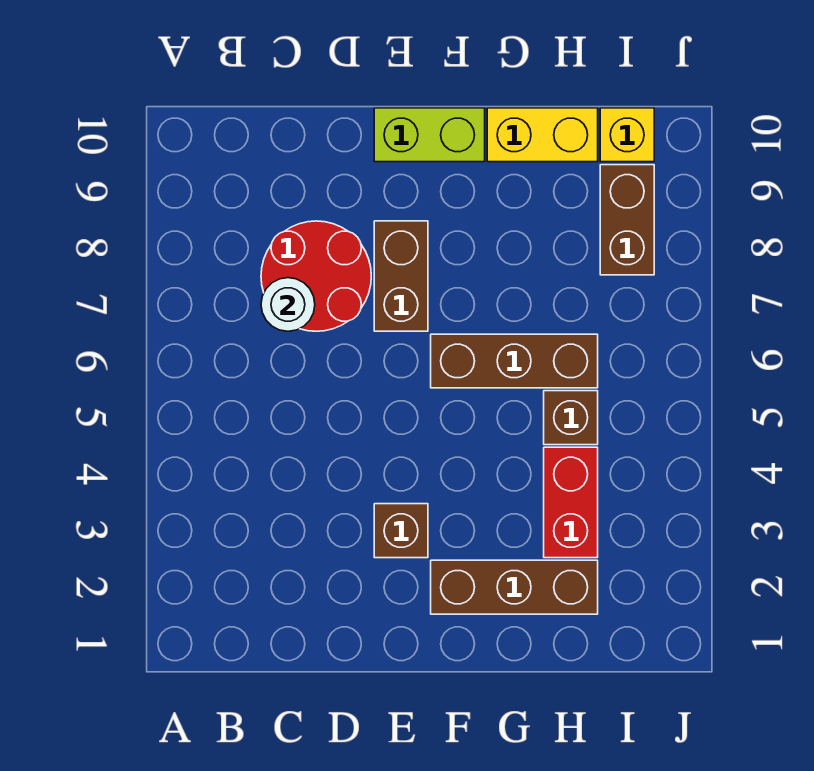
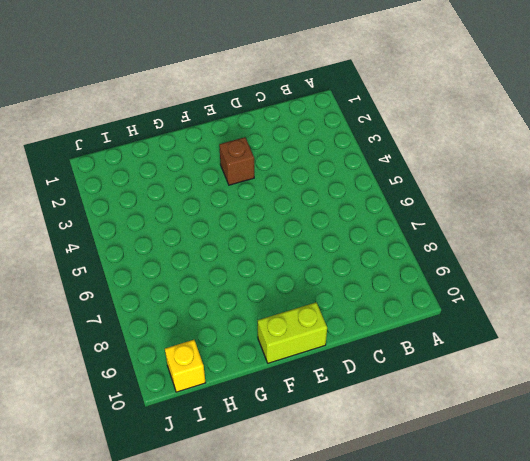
none -> red round brick C7:D8 level 1
none -> brown brick E7:E8 level 1
none -> brown brick F2:H2 level 1

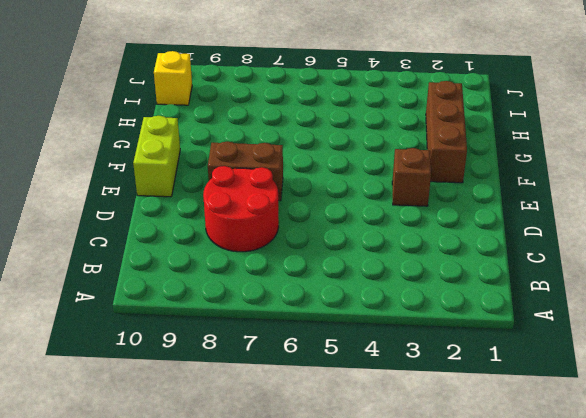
none -> brown brick F6:H6 level 1
none -> yellow brick G10:H10 level 1
none -> red brick H3:H4 level 1

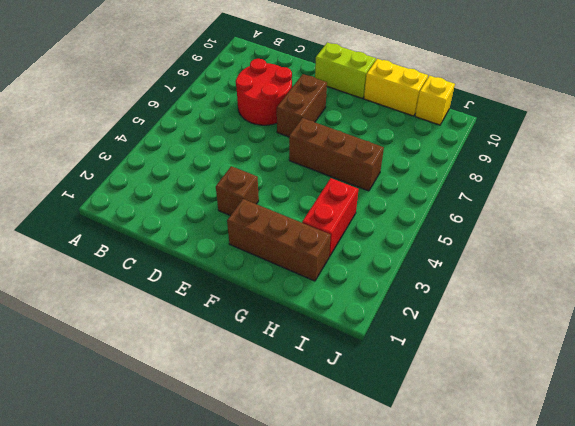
none -> brown brick H5 level 1
none -> brown brick I8:I9 level 1
none -> white round brick C7 level 2

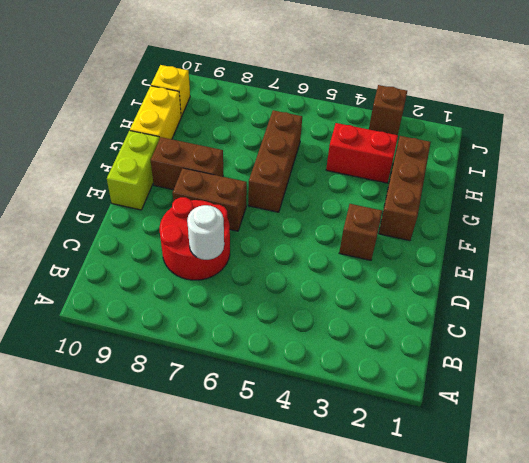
brown brick F8:F9 level 1 -> brown brick I8:I9 level 1
brown brick J3 level 1 -> brown brick H5 level 1

